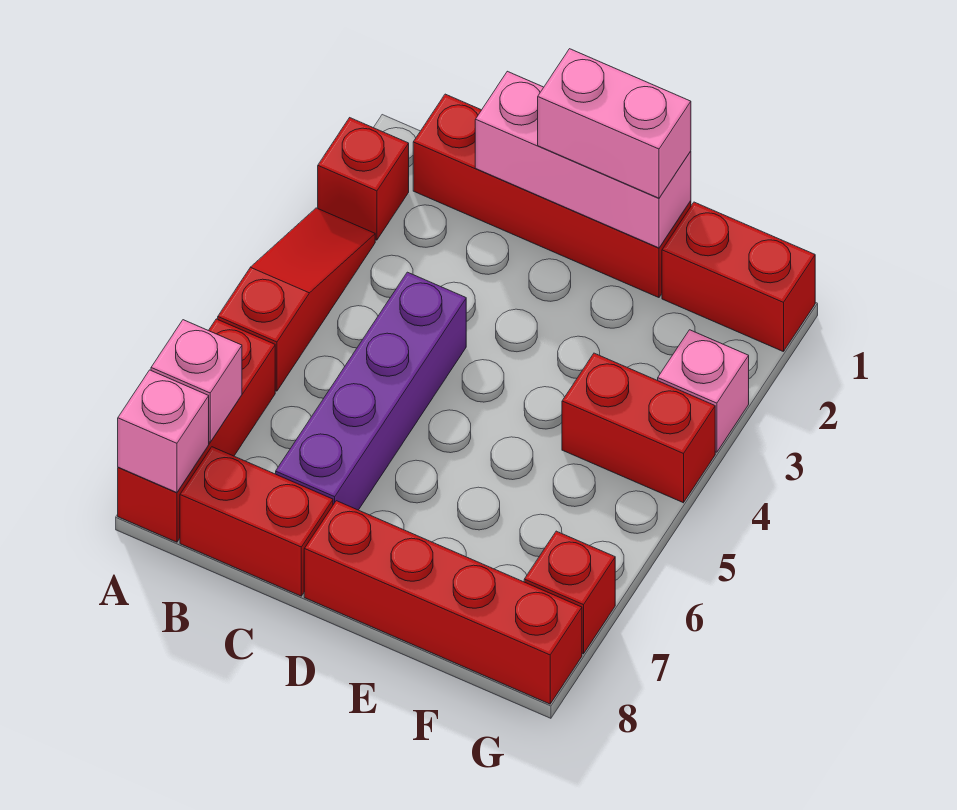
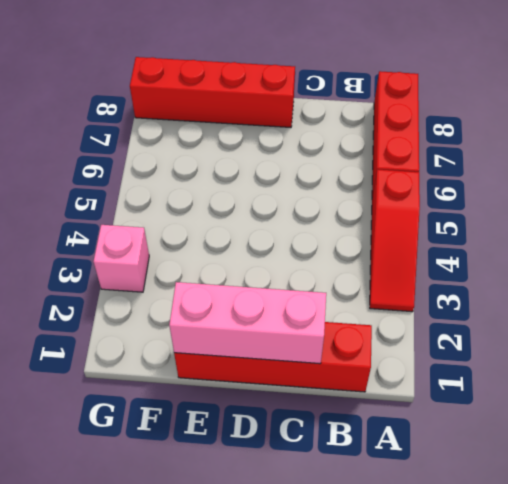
none -> red brick A2 level 1
none -> red brick B8:C8 level 1
none -> purple brick C4:C7 level 1

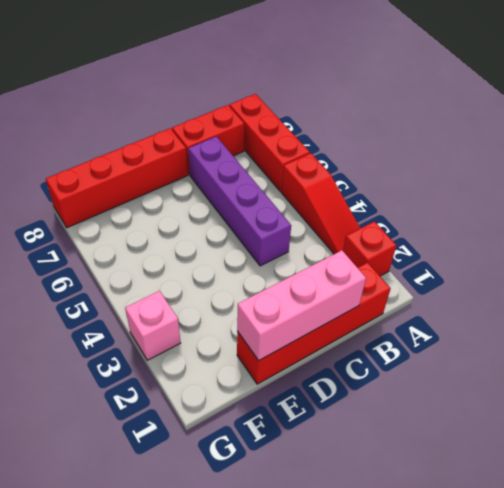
none -> red brick F1:G1 level 1
none -> red brick F4:G4 level 1
none -> red brick G7 level 1

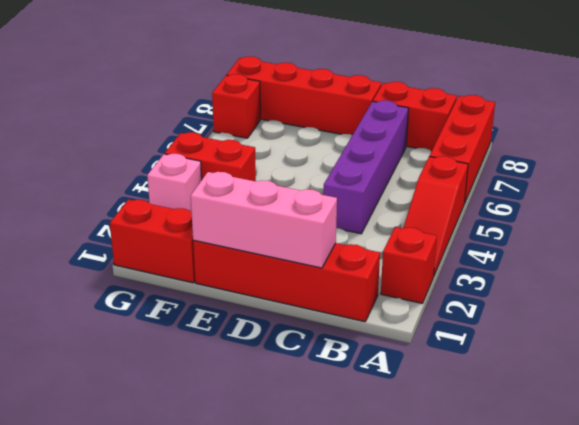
none -> pink brick A7 level 2
none -> pink brick A8 level 2
none -> pink brick D1:E1 level 3

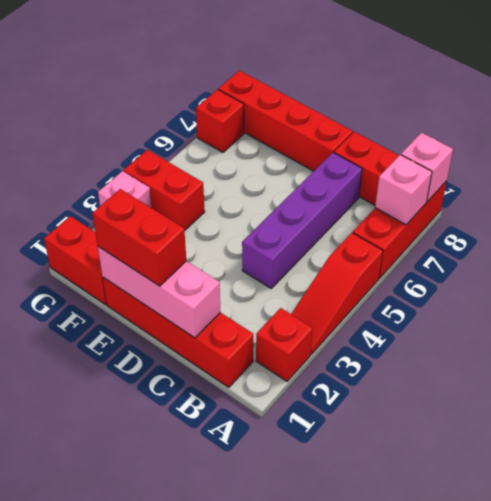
red brick D1:E1 level 3 -> pink brick D1:E1 level 3

